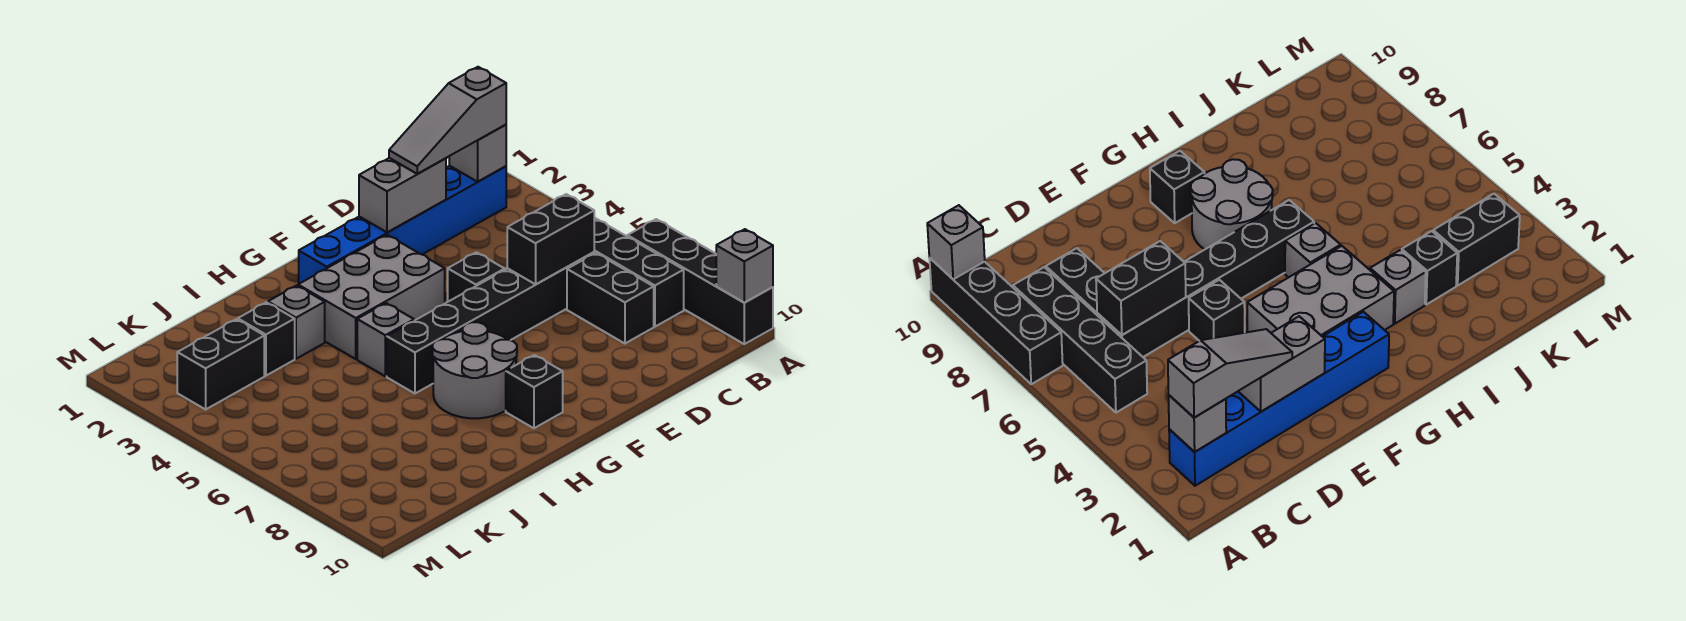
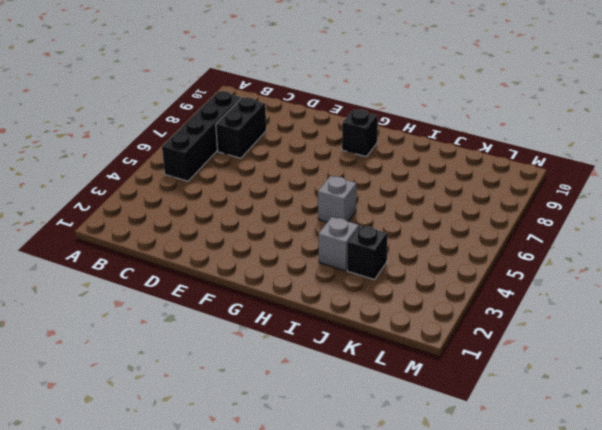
none -> black brick A7:A10 level 1
none -> blue brick B2:G2 level 1
none -> black brick C6:H6 level 1

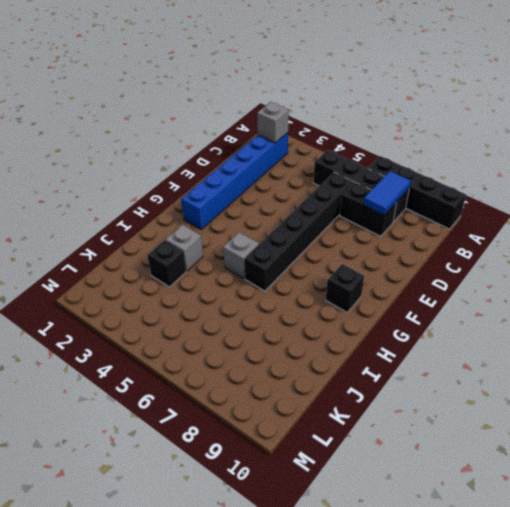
blue tile B8:C8 level 2 -> none
none -> black brick E5 level 1
none -> grey brick F3:H4 level 1
none -> grey round brick G7:H8 level 1

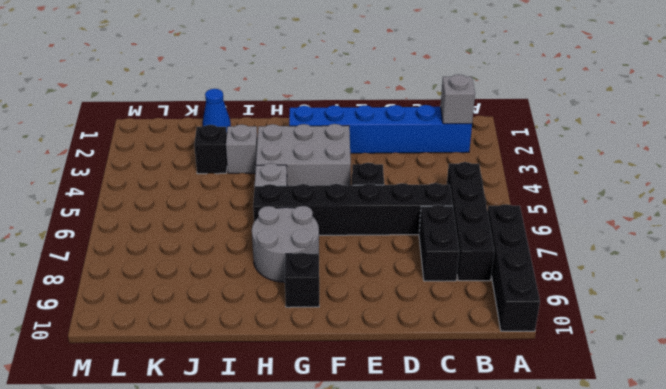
blue cone J1 level 1 -> none
none -> black brick K3:L3 level 1
none -> grey brick A10 level 2
none -> black brick C6:D6 level 2

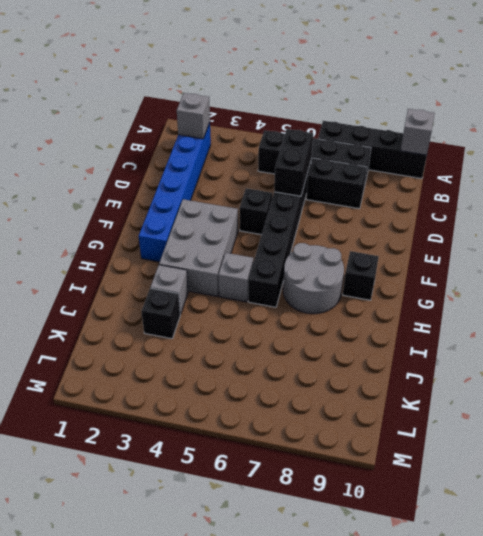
none -> black brick K3:L3 level 1
none -> grey brick D2:E2 level 2
none -> grey slope B2:D2 level 3 top B

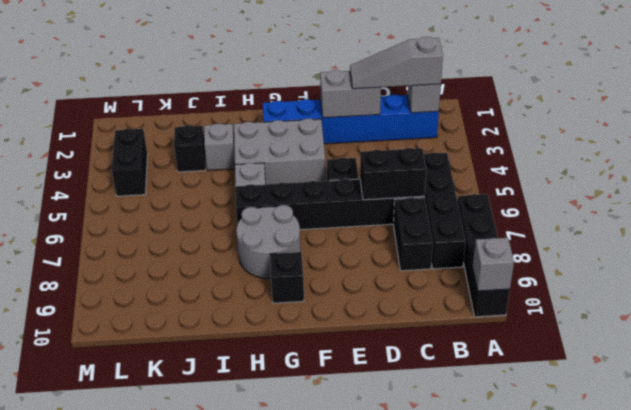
black brick L3:L4 level 1 -> black brick K3:L3 level 1

